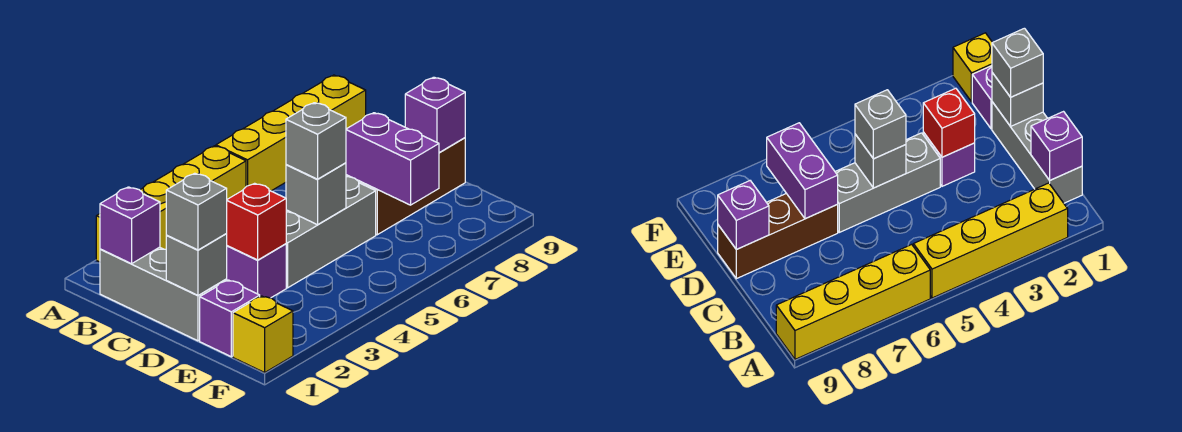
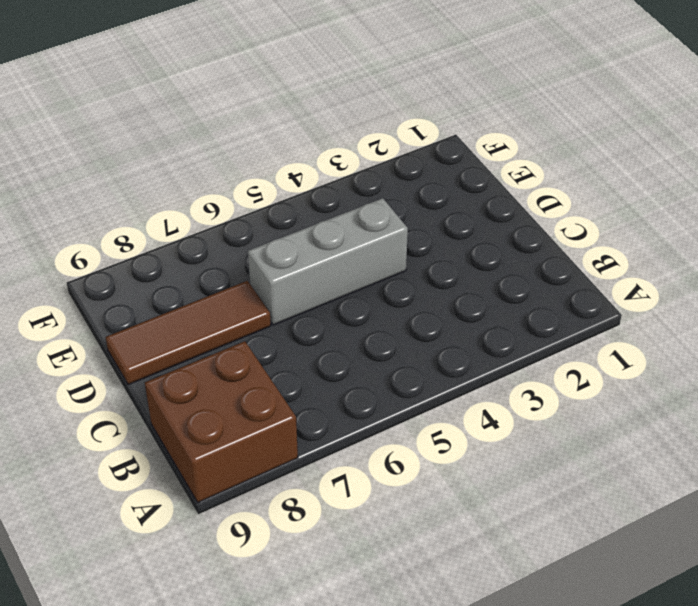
brown brick A8:B9 level 1 -> yellow brick A6:A9 level 1
brown tile D7:D9 level 1 -> brown brick D7:D9 level 1
none -> yellow brick A2:A5 level 1
none -> grey brick B1:D1 level 1
none -> purple brick D3 level 1

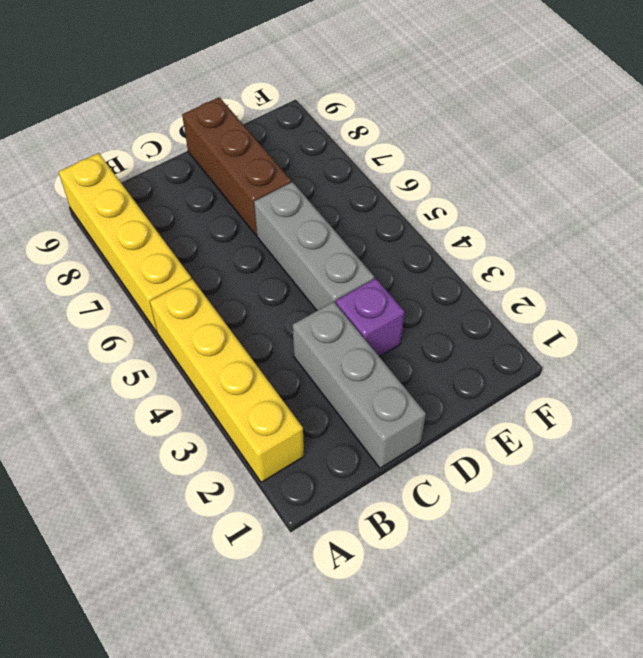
grey brick C1:C3 level 1 -> grey brick B1:D1 level 1
none -> purple brick E1 level 1
none -> yellow brick F1 level 1
none -> purple brick B1 level 2

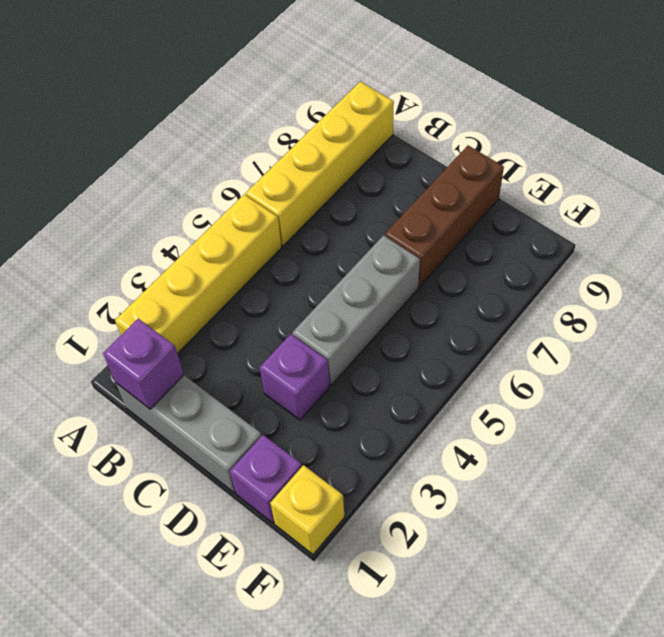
none -> grey brick D1 level 2
none -> red brick D3 level 2
none -> grey brick D5 level 2

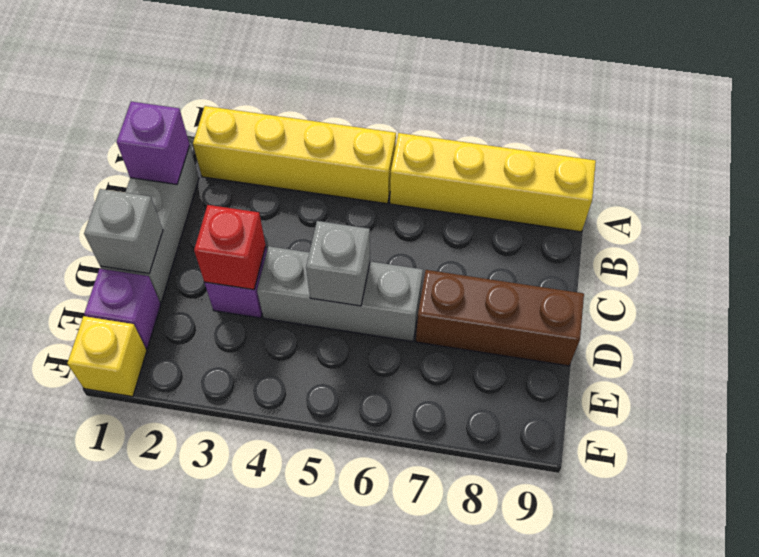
none -> purple brick D7:E7 level 2
none -> purple brick D9 level 2
none -> grey brick D1 level 3

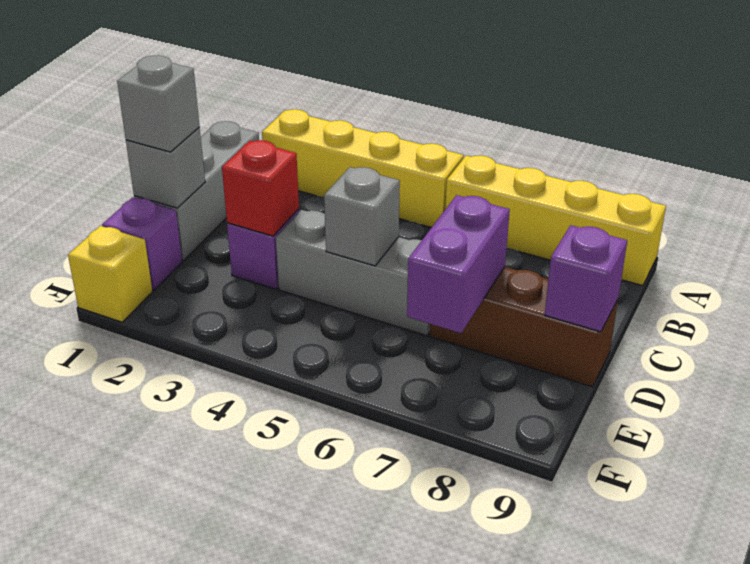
none -> purple brick B1 level 2
none -> grey brick D5 level 3

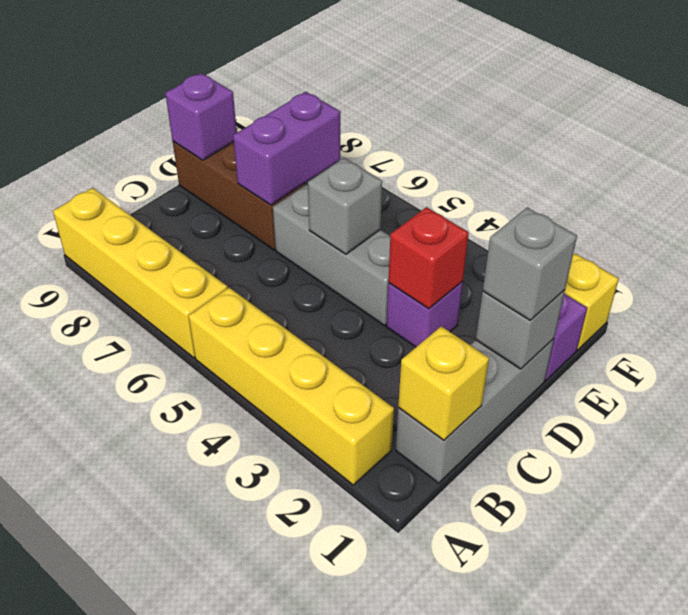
yellow brick B1 level 2 -> purple brick B1 level 2
none -> grey brick D5 level 3

